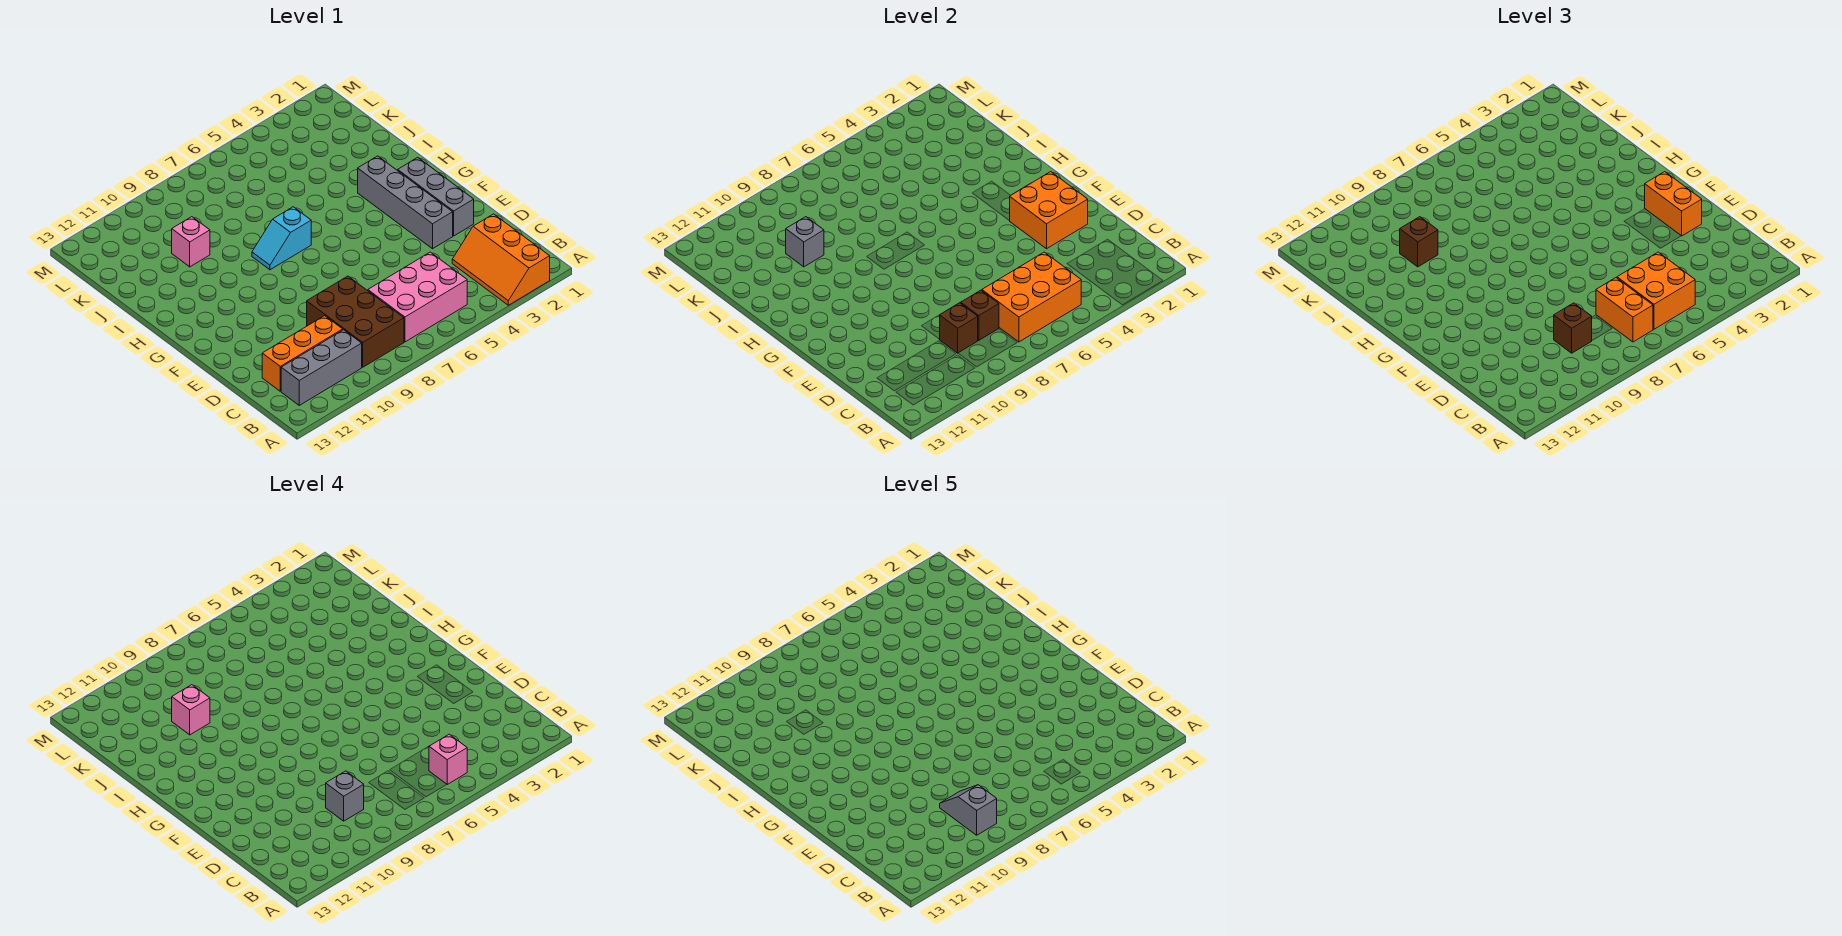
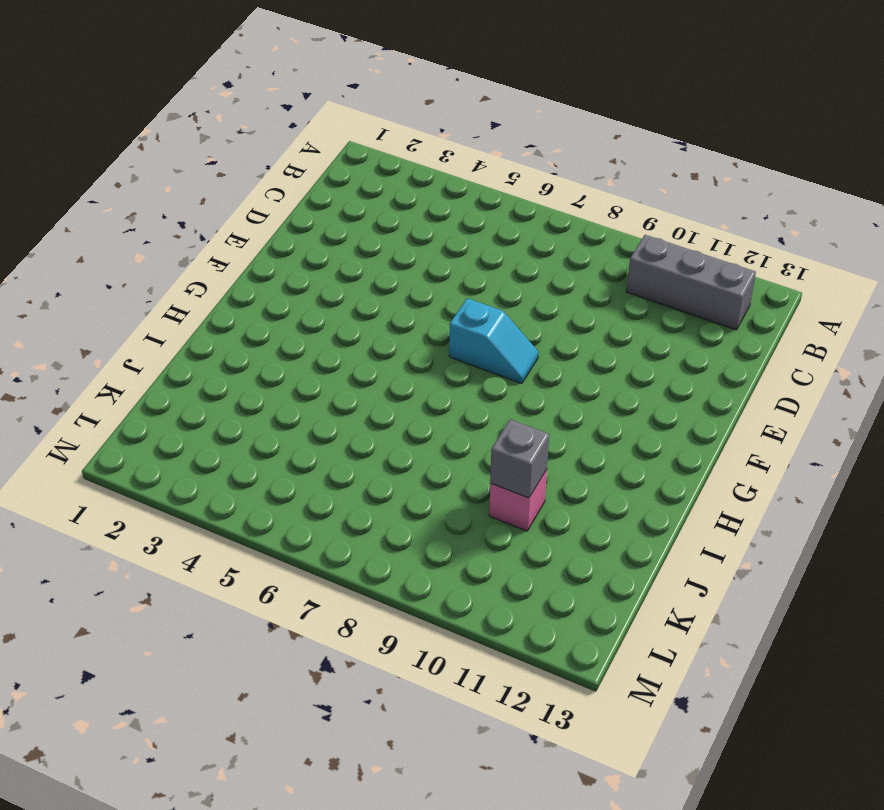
cyan slope F7:F8 level 1 top 7 -> cyan slope H7:H8 level 1 top 7
none -> orange slope A2:C3 level 1 top 2
none -> pink brick B5:C7 level 1
none -> brown brick B8:D9 level 1

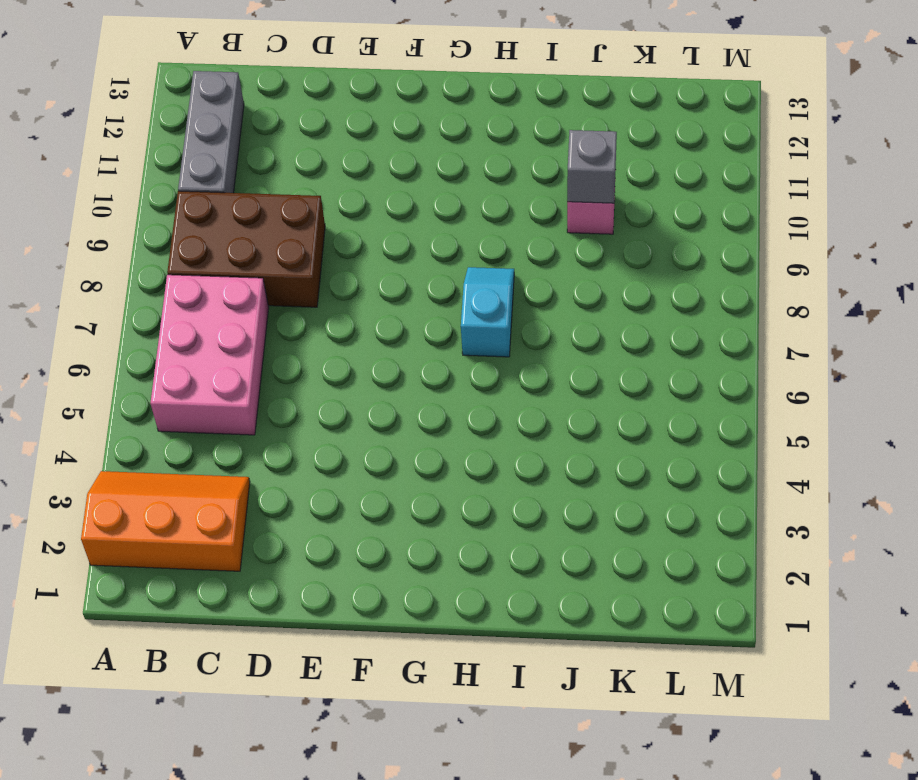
none -> orange brick C10:C12 level 1
none -> grey brick E2:G2 level 1
none -> grey brick E3:H3 level 1

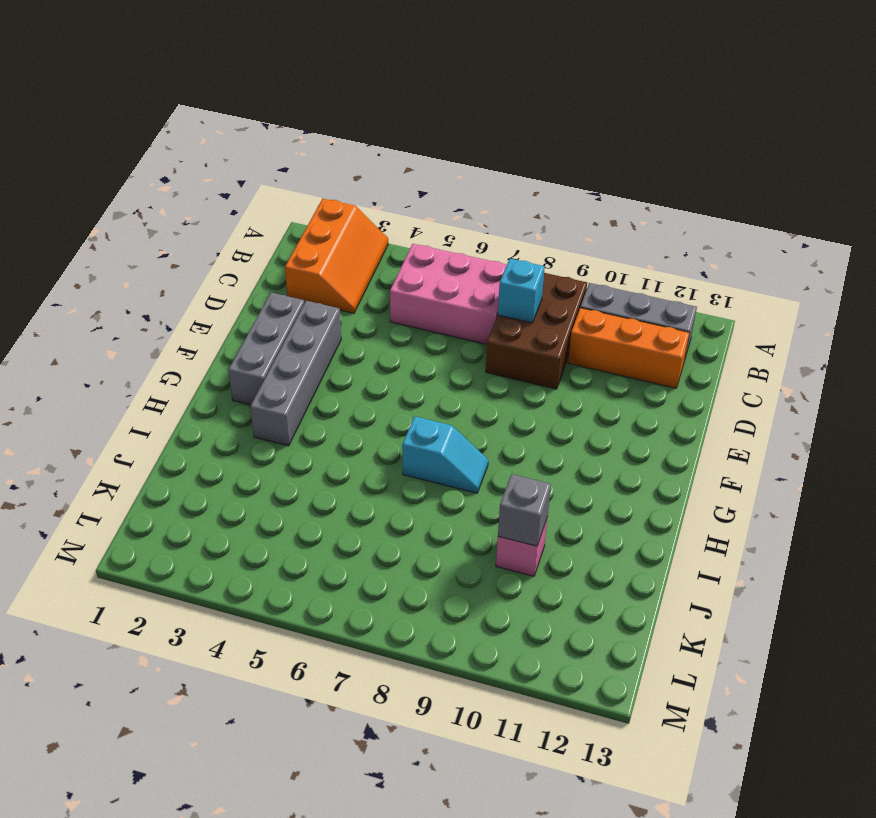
cyan brick C8 level 2 -> brown brick C8 level 2
none -> orange brick B5:C7 level 2
none -> brown brick C9 level 2
none -> orange brick E2:F3 level 2

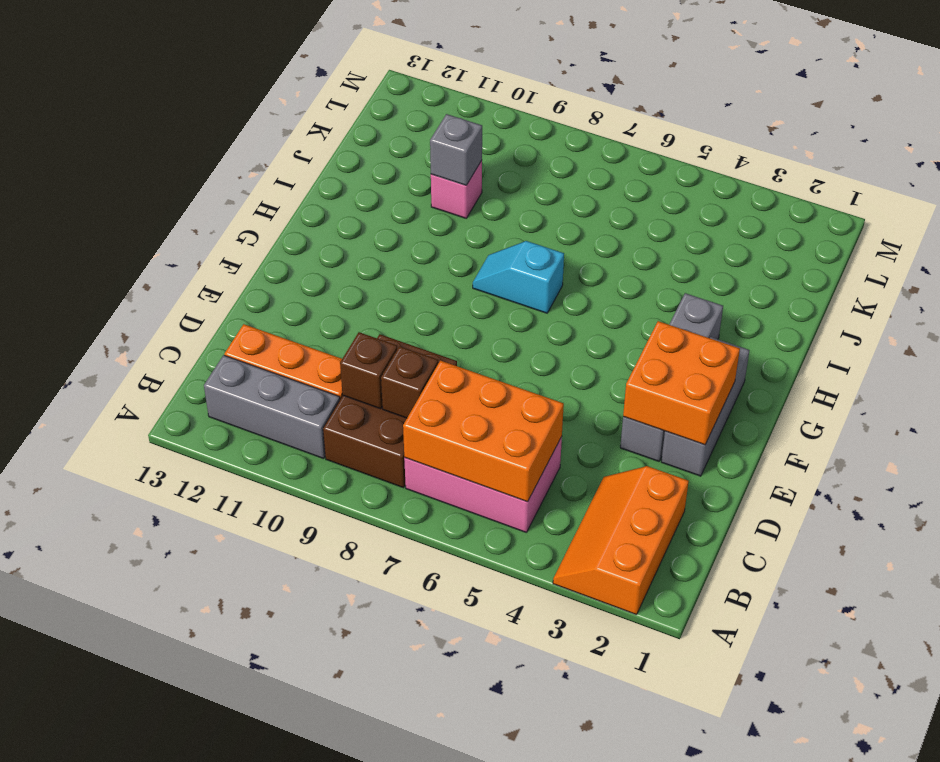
none -> orange brick B5:C6 level 3
none -> orange brick B7:C7 level 3
none -> brown brick C9 level 3

